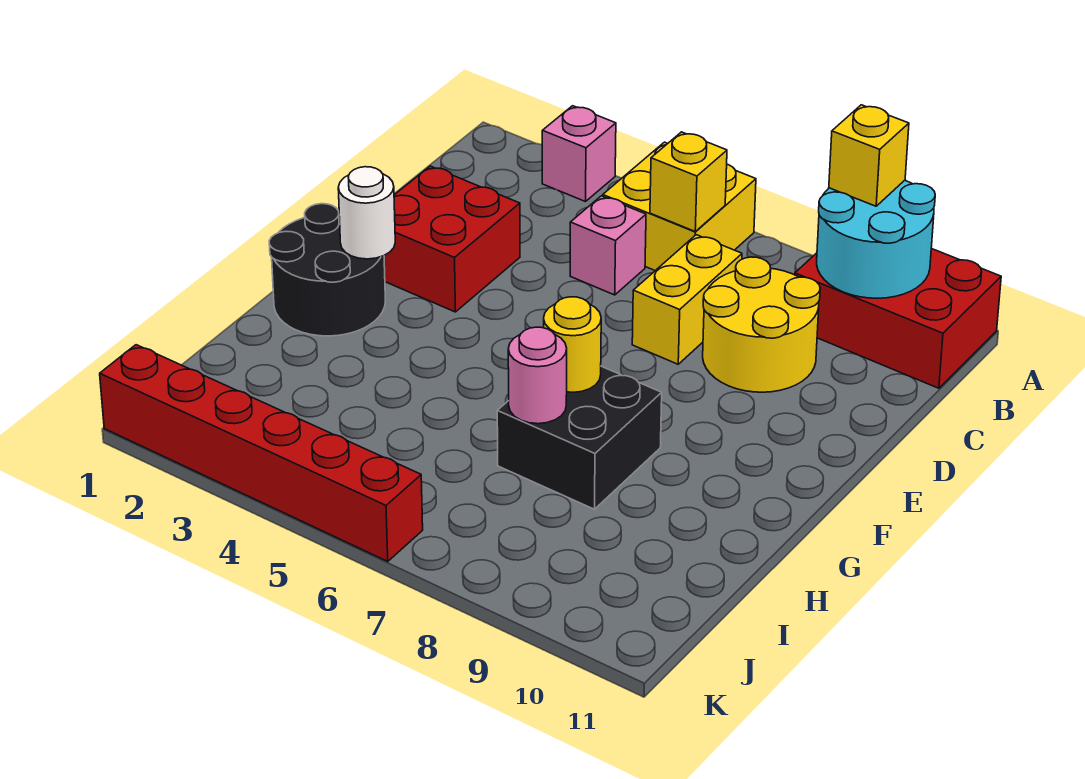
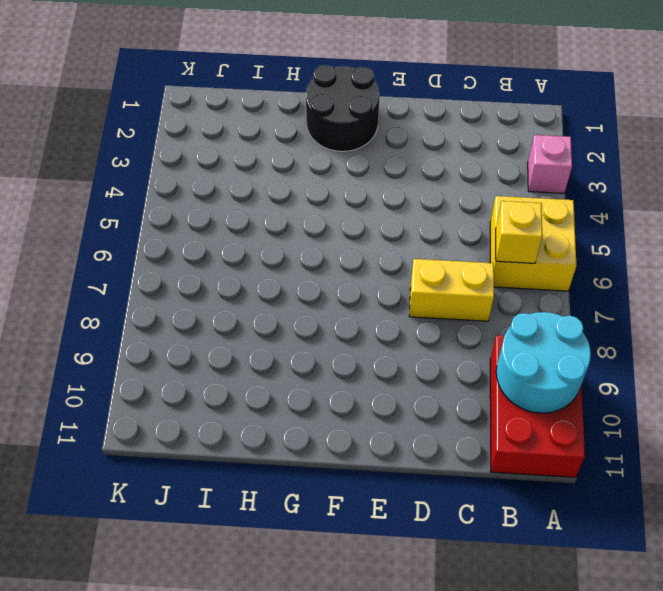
none -> pink brick C5 level 1
none -> yellow round brick C8:D9 level 1
none -> red brick D2:E3 level 1

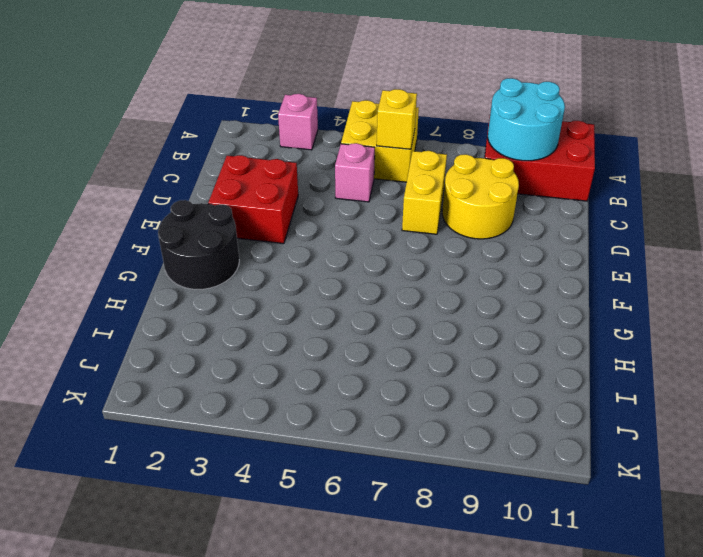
none -> black brick G7:H8 level 1
none -> red brick K1:K6 level 1
none -> white round brick F2 level 2

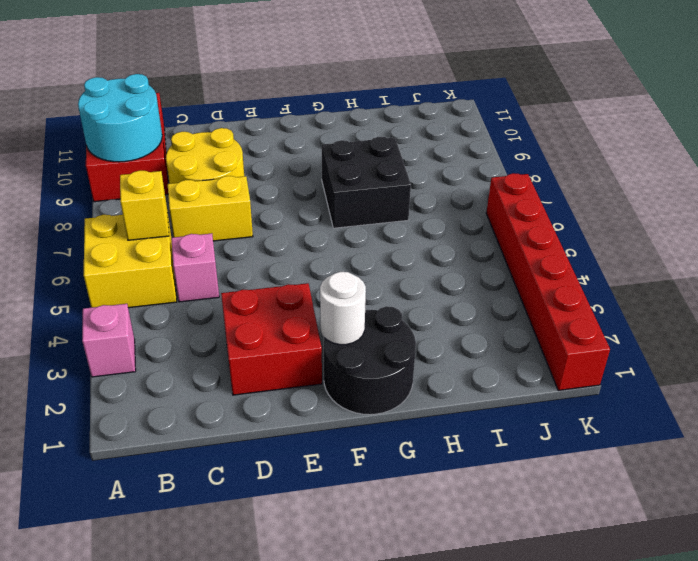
none -> yellow round brick G7 level 2
none -> pink round brick H7 level 2
none -> yellow brick A9 level 3

